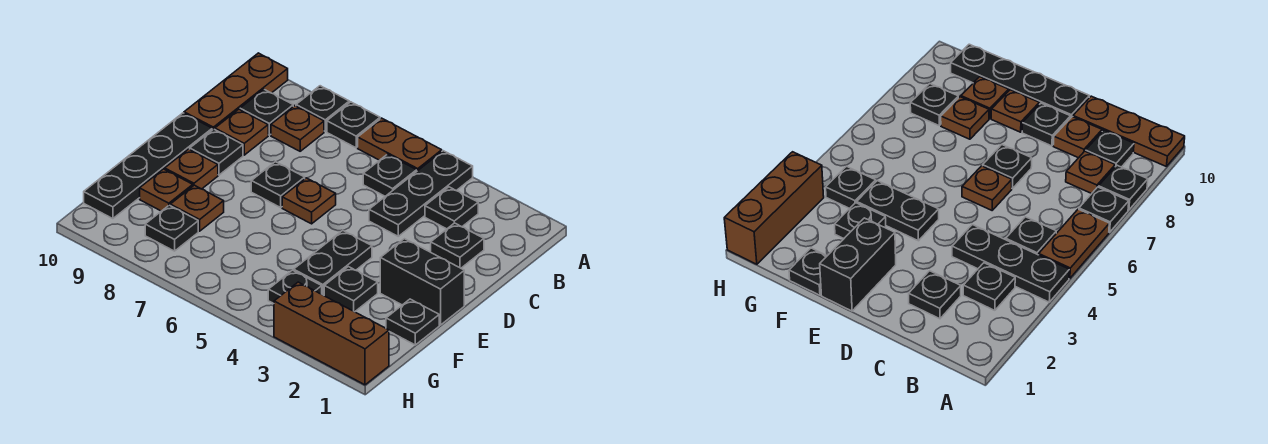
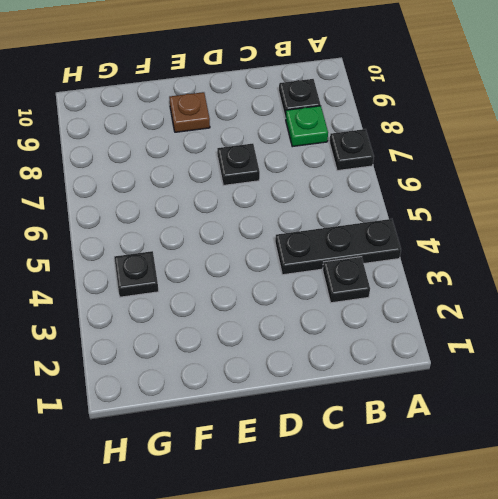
green plate B8 level 1 -> brown plate B8 level 1
none -> brown plate A5:A6 level 1
none -> black plate A8 level 1
none -> brown plate A10:C10 level 1

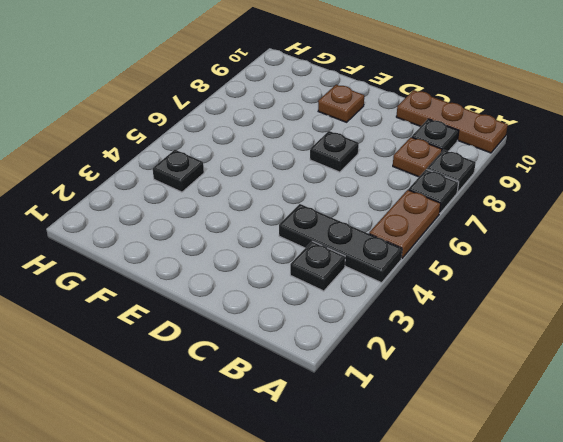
none -> black plate B5 level 1
none -> black plate C2 level 1
none -> brown plate C9 level 1

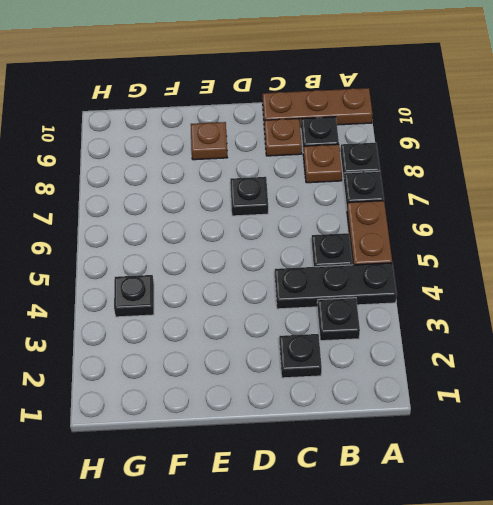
none -> brown plate D6 level 1
none -> black plate D9 level 1
none -> black plate D10:G10 level 1

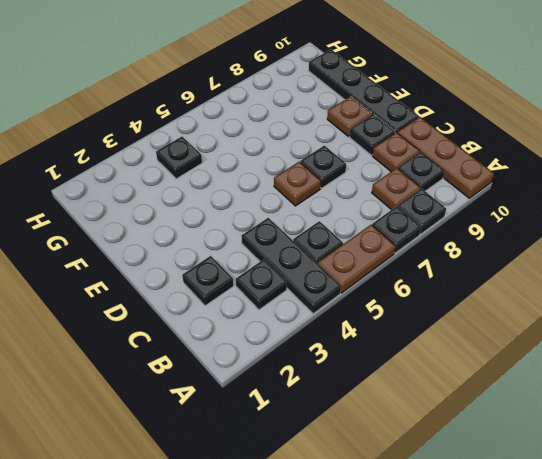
none -> black brick E1:E2 level 1
none -> black plate E4:F4 level 1
none -> black plate F1 level 1

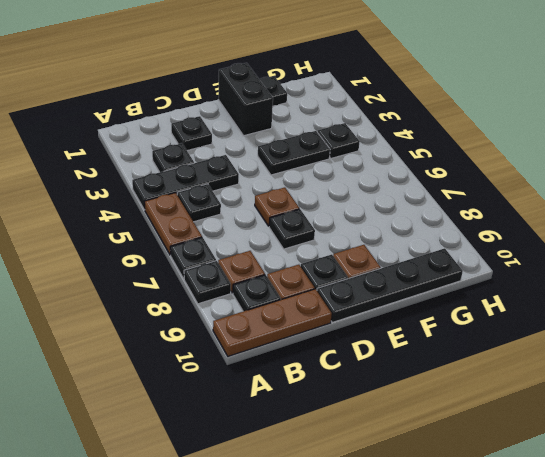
none -> black plate F3 level 1
none -> brown plate F8 level 1
none -> brown plate F9 level 1

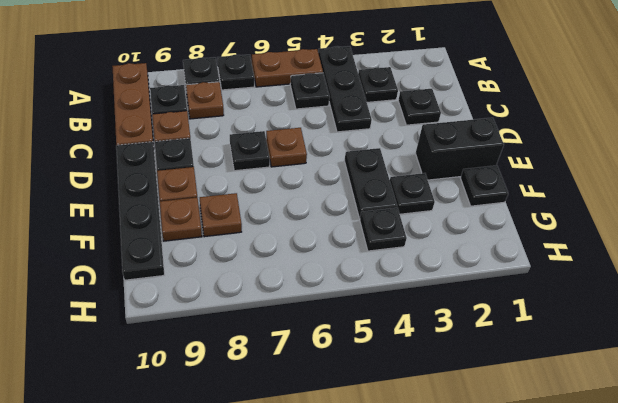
none -> black plate G8 level 1
none -> brown brick H1:H3 level 1

